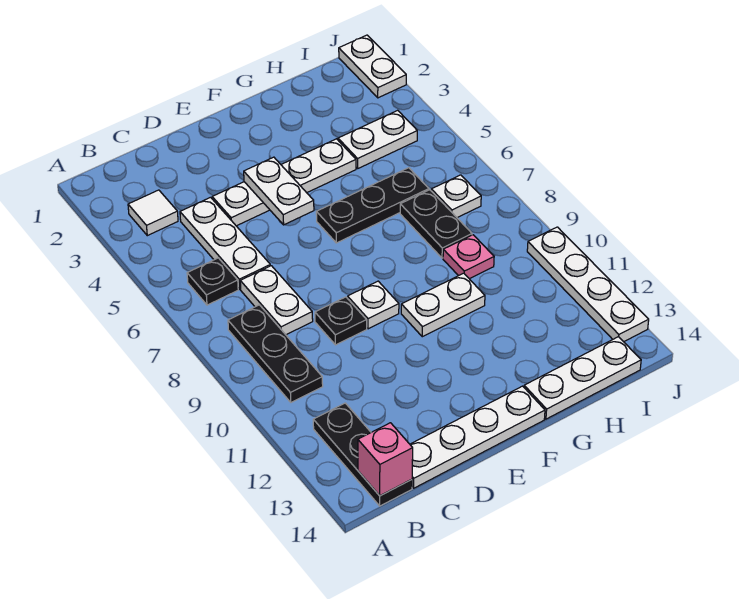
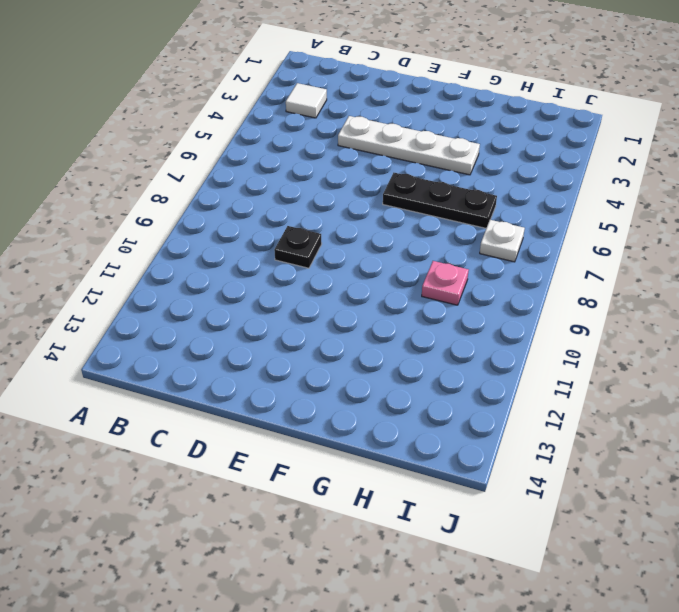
none -> black plate B6 level 1
none -> black plate B8:B10 level 1
none -> black plate B12:B14 level 1

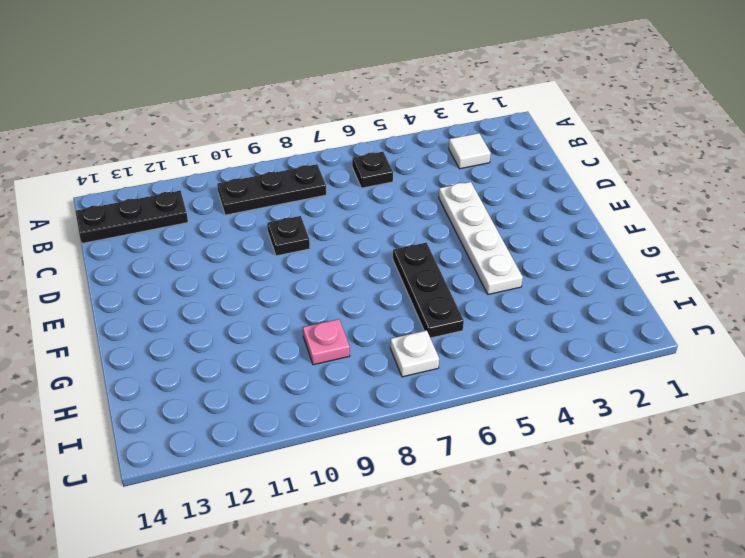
none -> white plate C4:C6 level 1
none -> white plate C7:C8 level 1
none -> white plate C14:F14 level 1

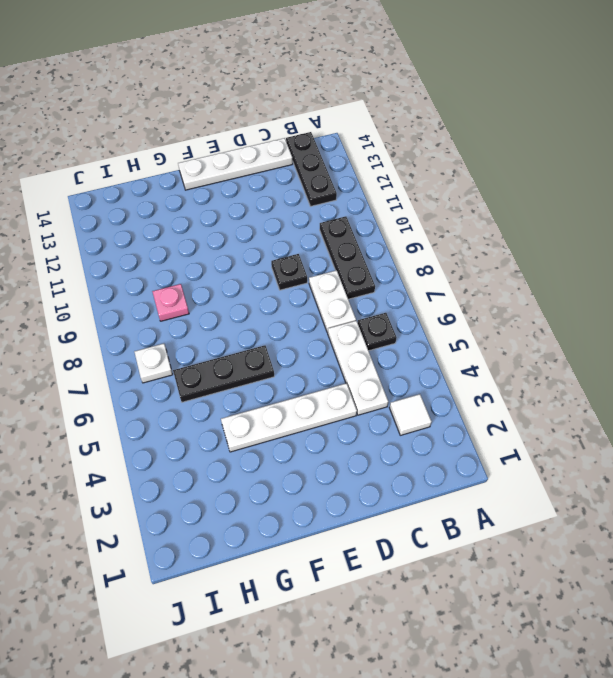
none -> white plate E9 level 1
none -> white plate F10:G10 level 1
none -> white plate G14:I14 level 1

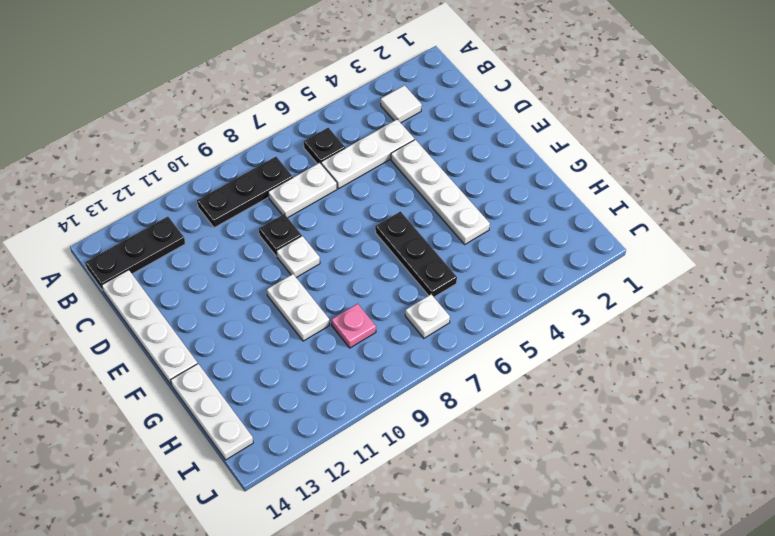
none -> white plate H4:I4 level 1
none -> black plate H7:H8 level 1
none -> white plate J1:J2 level 1

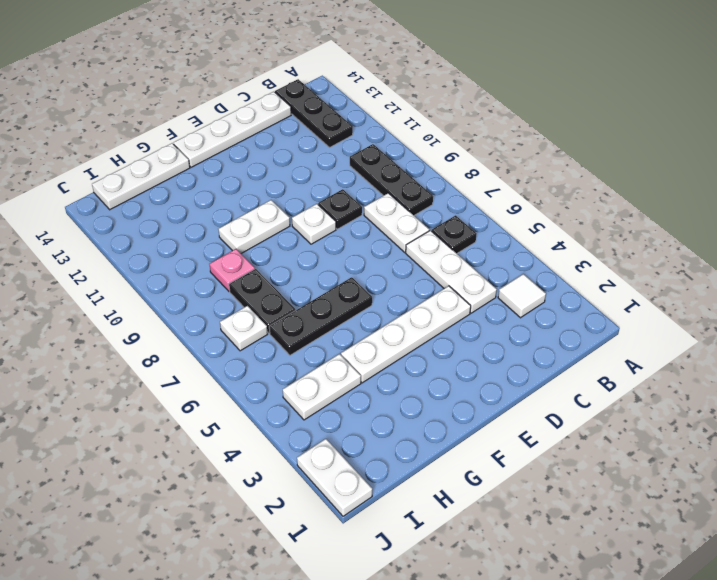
none -> white plate J10:J13 level 1
none -> pink brick B14 level 2
none -> white plate E4:E5 level 2

